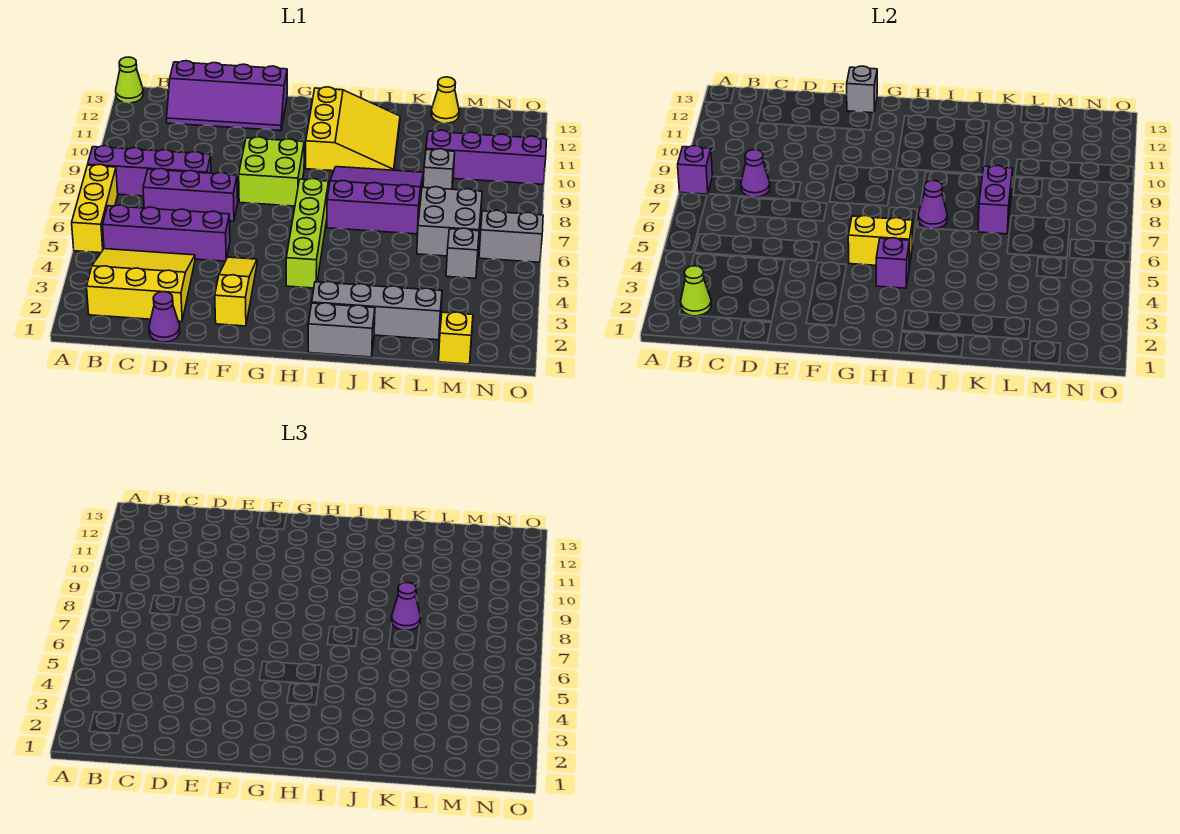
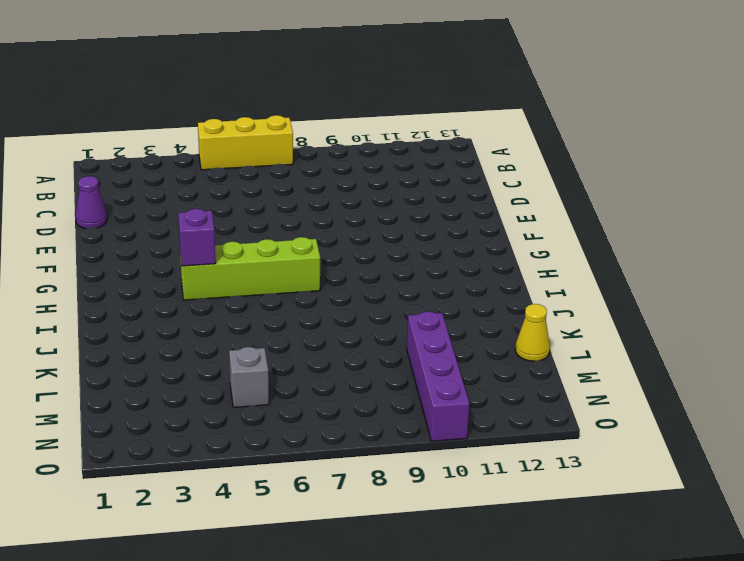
none -> purple brick A8:D8 level 1
none -> lime cone A13 level 1
none -> yellow slope B2:D4 level 1 top 2
none -> purple brick B5:E5 level 1

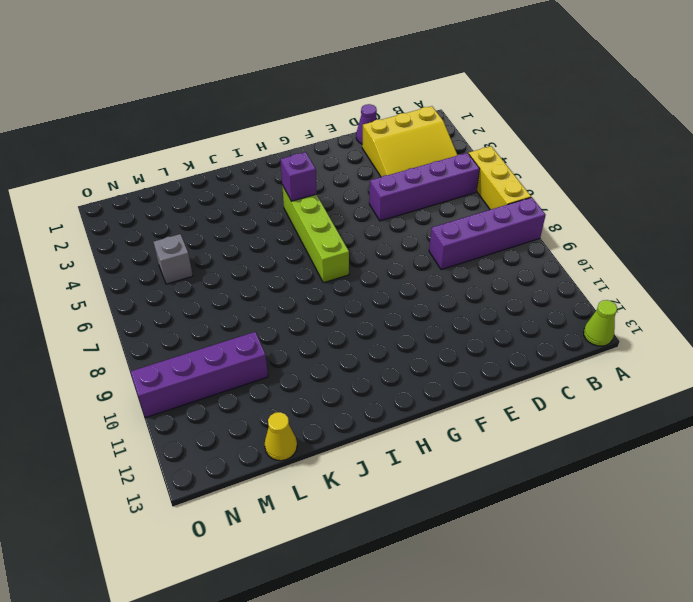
none -> purple brick C7:E7 level 1
none -> purple slope C12:F13 level 1 top 13
none -> yellow slope F2:F4 level 1 top 2
none -> lime brick F8:G9 level 1

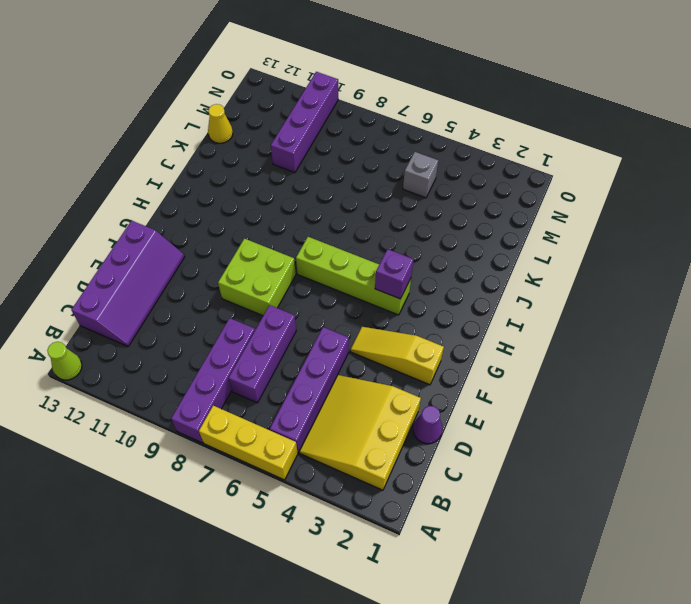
none -> yellow slope H10:J12 level 1 top H
none -> grey brick I1:J1 level 1
none -> grey brick I2:L2 level 1
none -> purple slope I7:K9 level 1 top 7

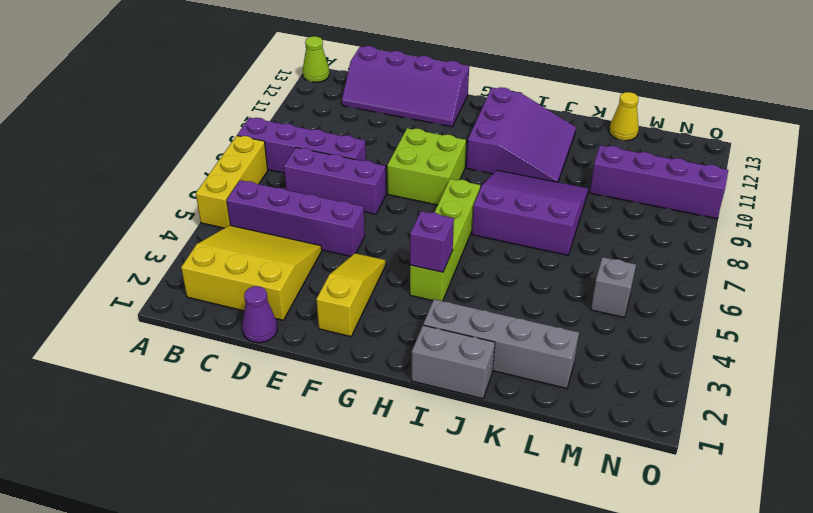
purple slope H10:J12 level 1 top H -> yellow slope H10:J12 level 1 top H
none -> grey brick L6:M7 level 1
none -> grey brick L9 level 1
none -> yellow brick M1 level 1
none -> grey brick N6:O6 level 1

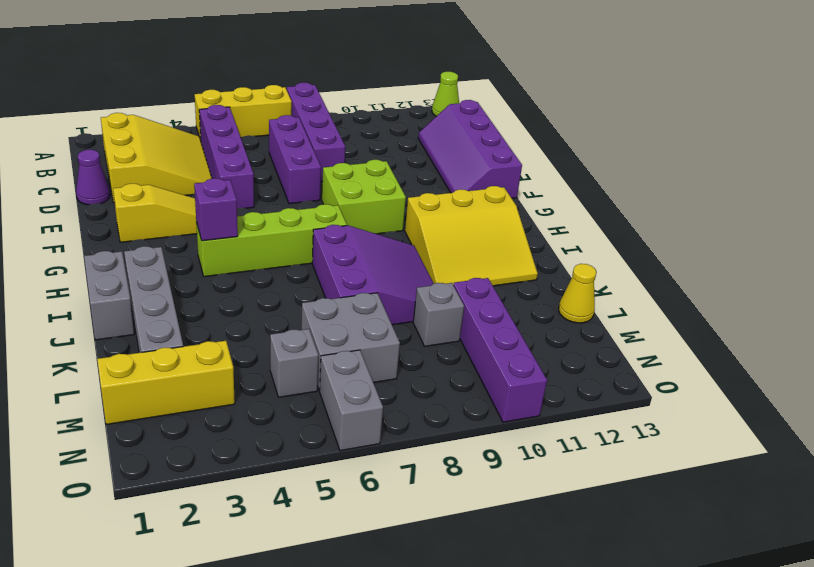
yellow brick M1:M3 level 1 -> yellow brick M1 level 1
none -> purple brick A8 level 2
none -> lime cone B2 level 2
none -> purple cone C8 level 2
none -> grey brick F13 level 2

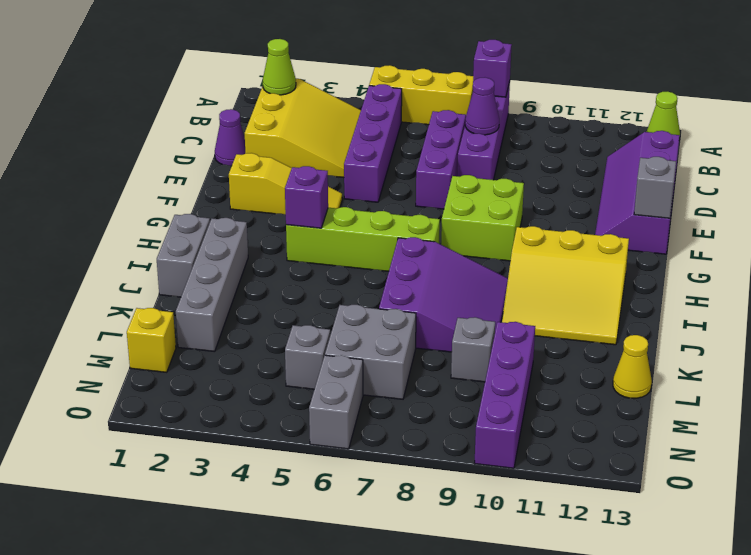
none -> yellow brick G5:H5 level 2
none -> purple cone I7 level 2
none -> purple brick K7:K8 level 2
none -> purple cone K8 level 3

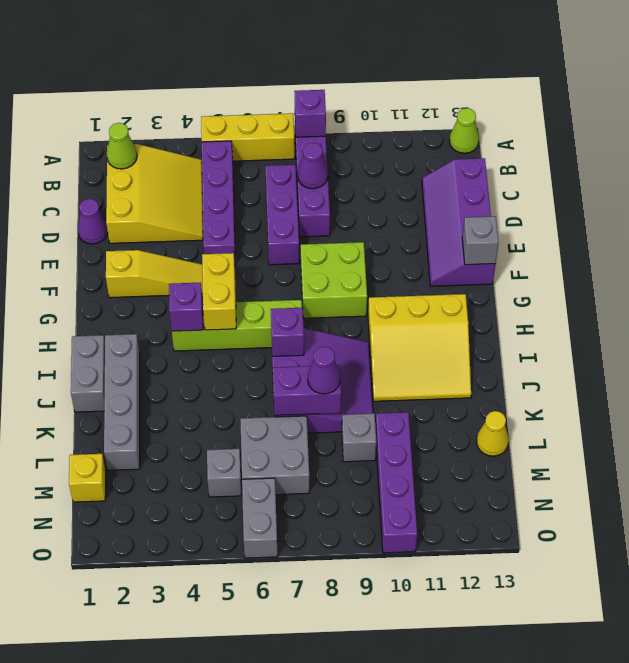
purple brick I7 level 2 -> purple cone I7 level 2

